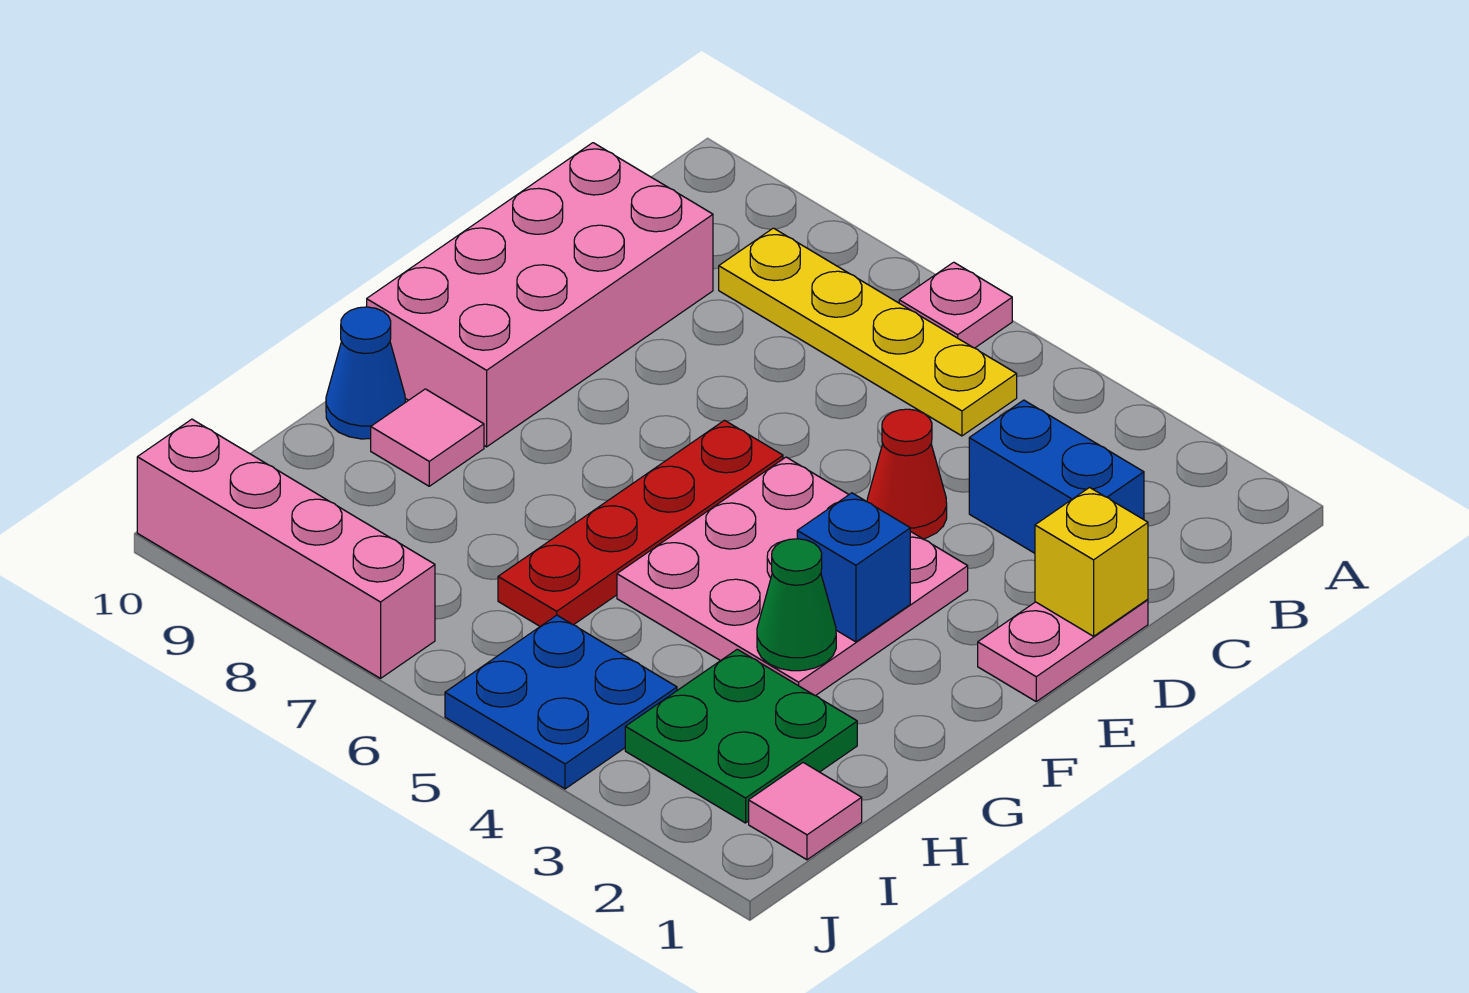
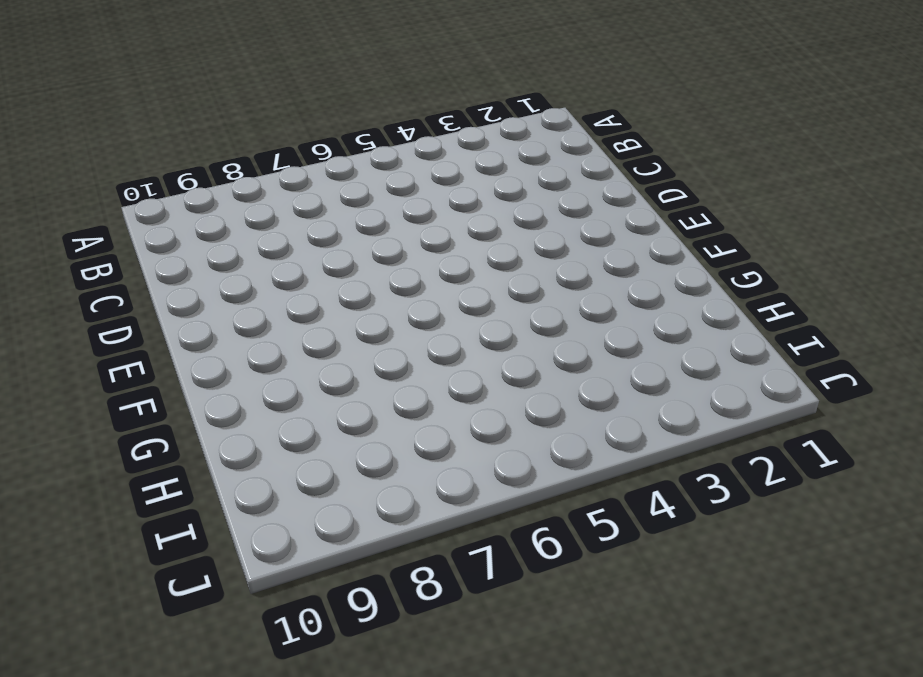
none -> pink plate A6 level 1
none -> yellow plate B5:B8 level 1
none -> blue brick C2:C3 level 1

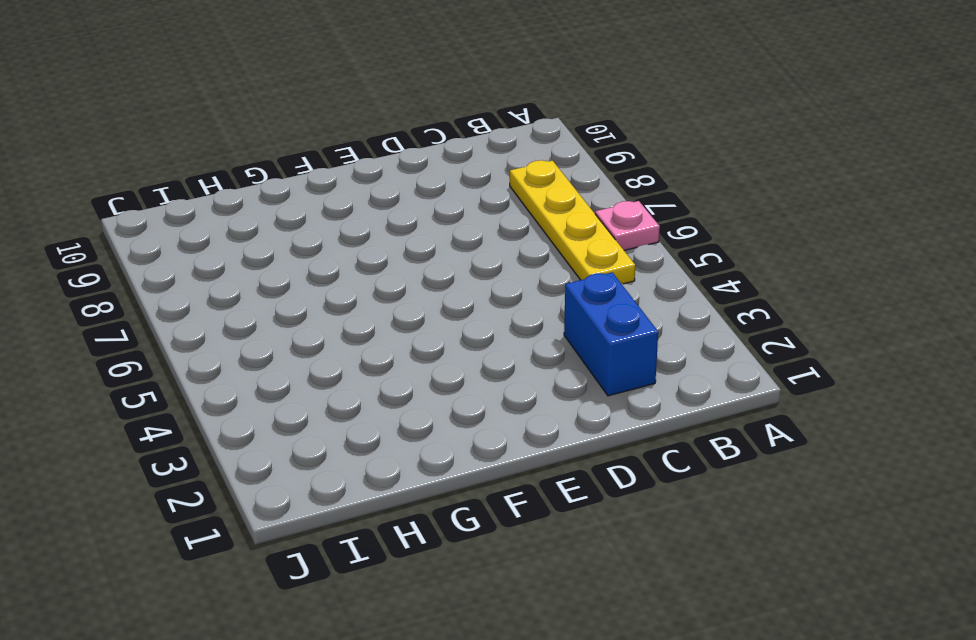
none -> pink brick C9:F10 level 1
none -> pink plate D1:E1 level 1
none -> red cone D4 level 1

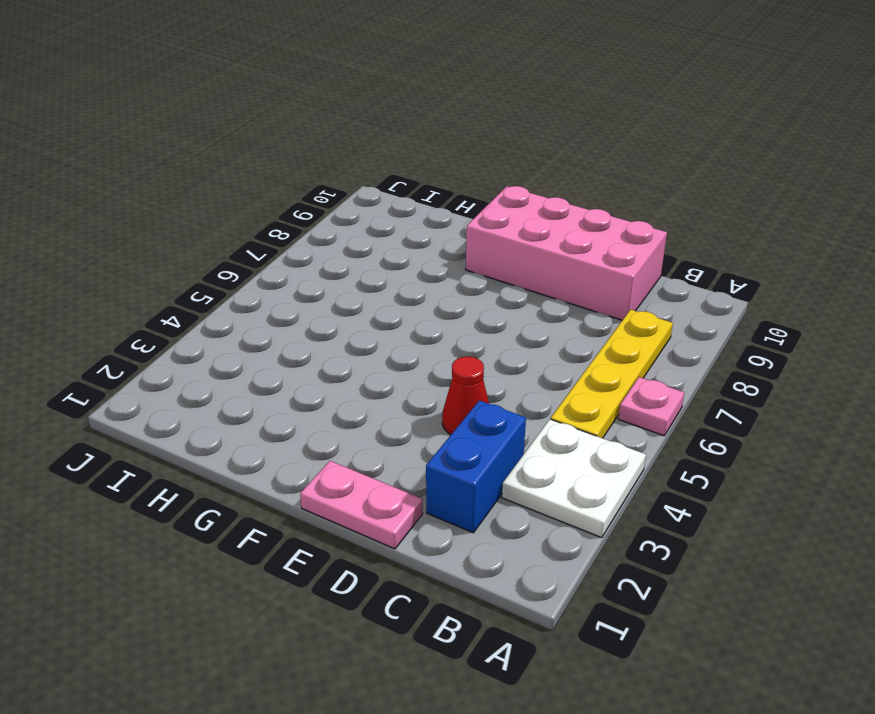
white plate A3:B4 level 1 -> none
none -> pink plate E3:G5 level 1
none -> red plate E6:H6 level 1
none -> pink tile G9 level 1

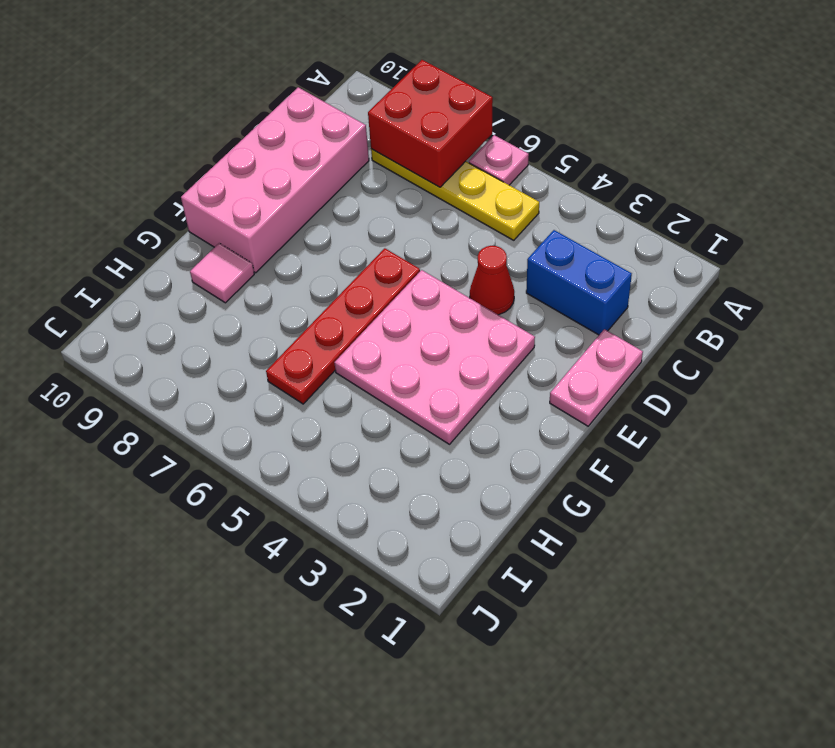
red brick A7:B8 level 2 -> none
none -> blue cone G10 level 1
none -> green plate H2:I3 level 1
none -> pink tile I1 level 1

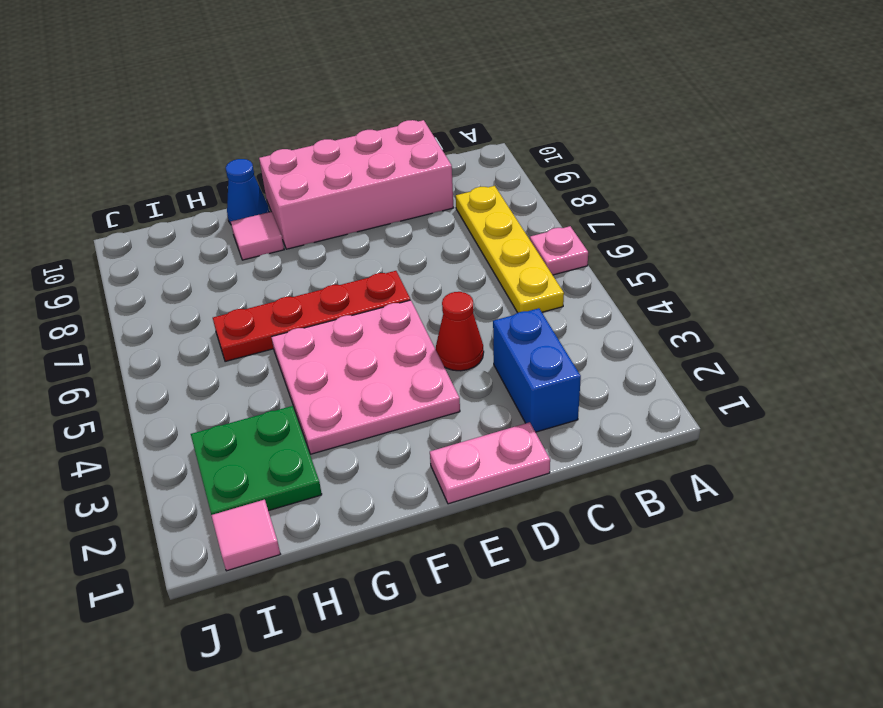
none -> blue plate I4:J5 level 1
none -> pink brick J7:J10 level 1
none -> yellow brick D1 level 2

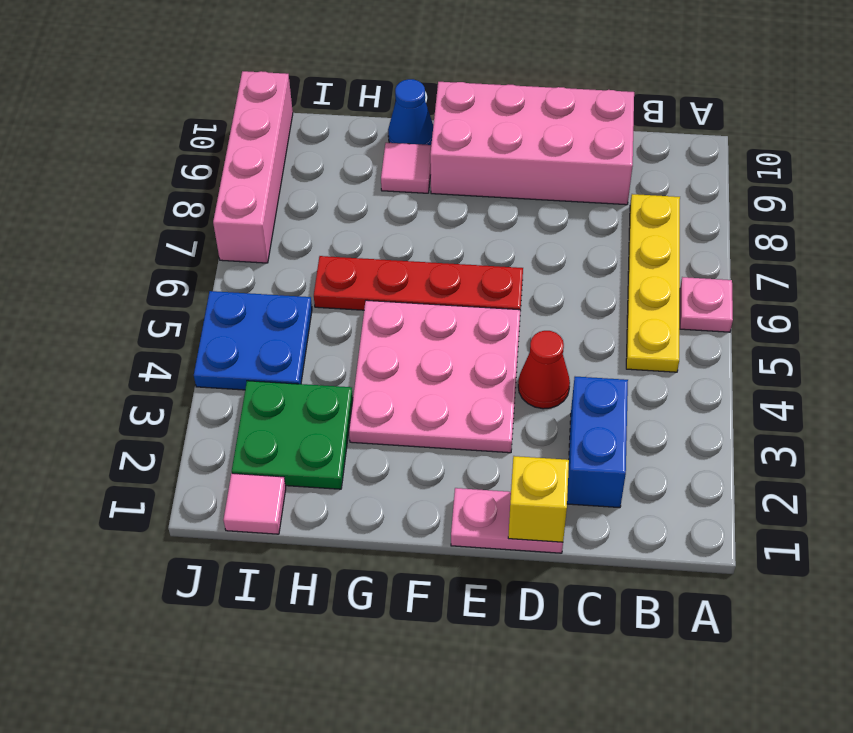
none -> blue brick F3 level 2
none -> green cone G3 level 2

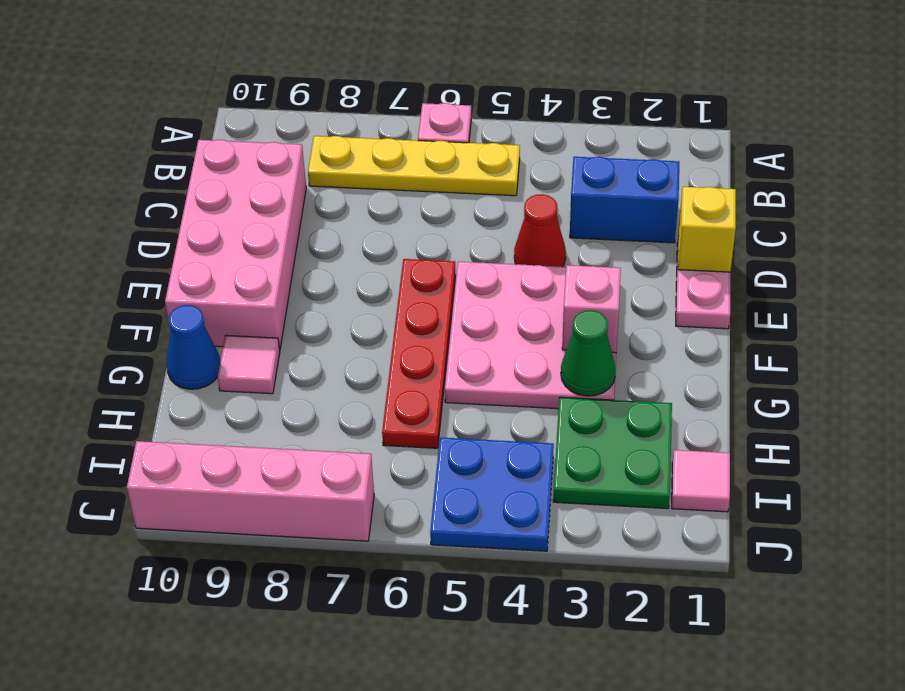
pink brick F3 level 2 -> blue brick F3 level 2

